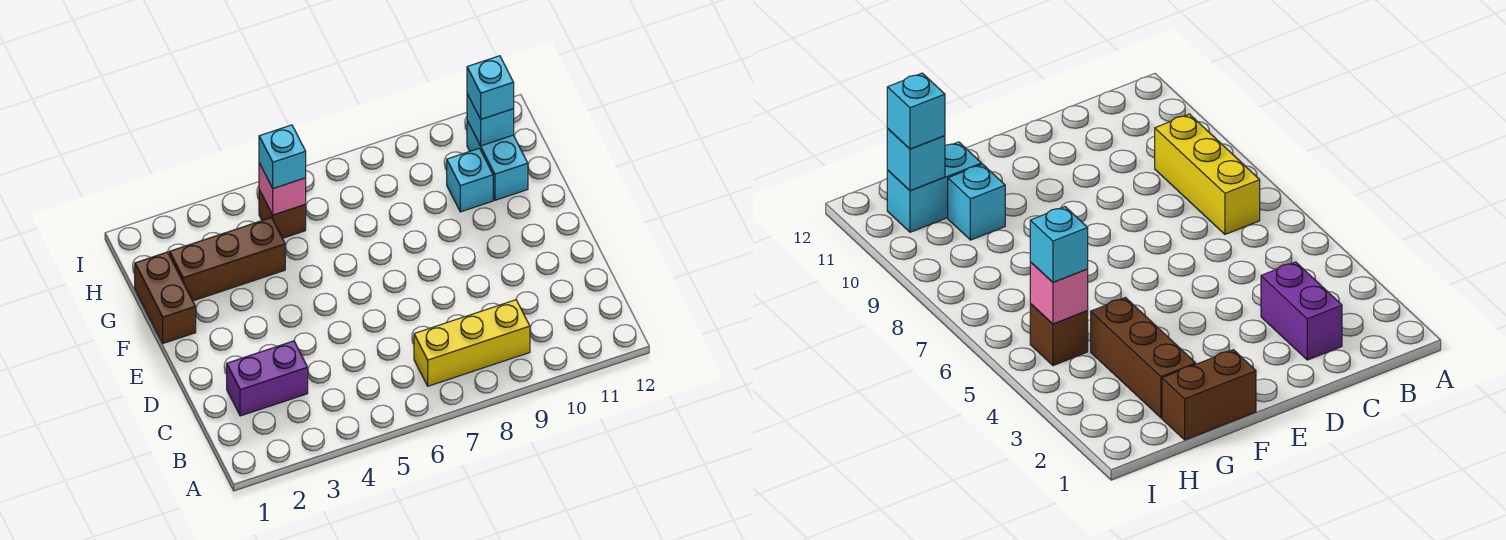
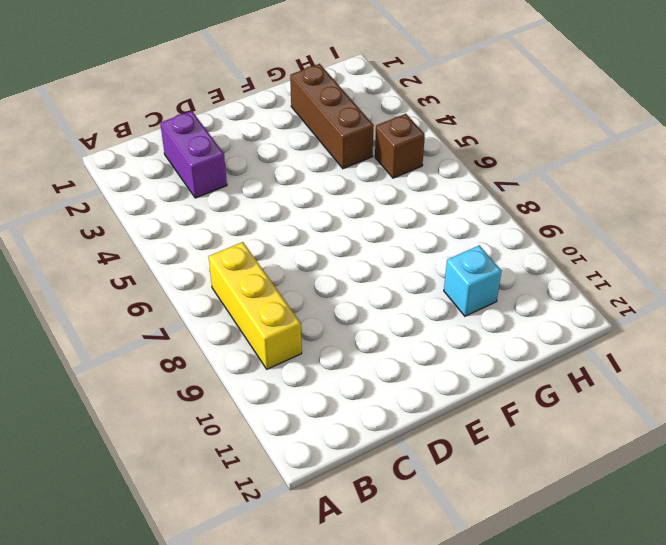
none -> brown brick F1:G1 level 1
none -> cyan brick G11:H11 level 1

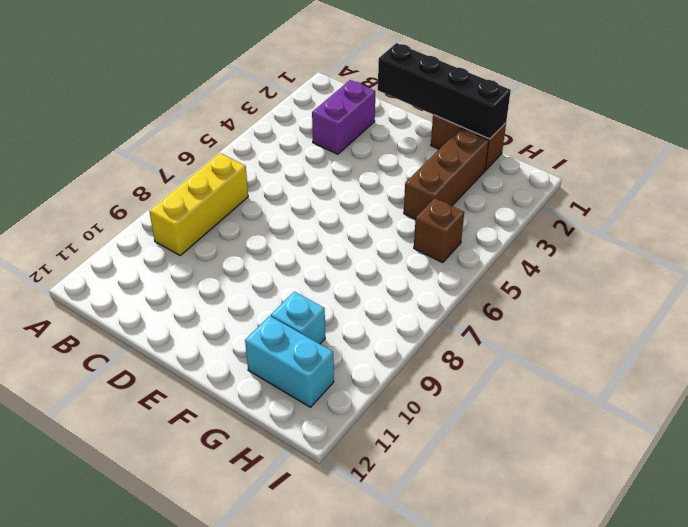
black brick D1:G1 level 2 -> none
none -> pink brick H5 level 2
none -> cyan brick H11 level 2

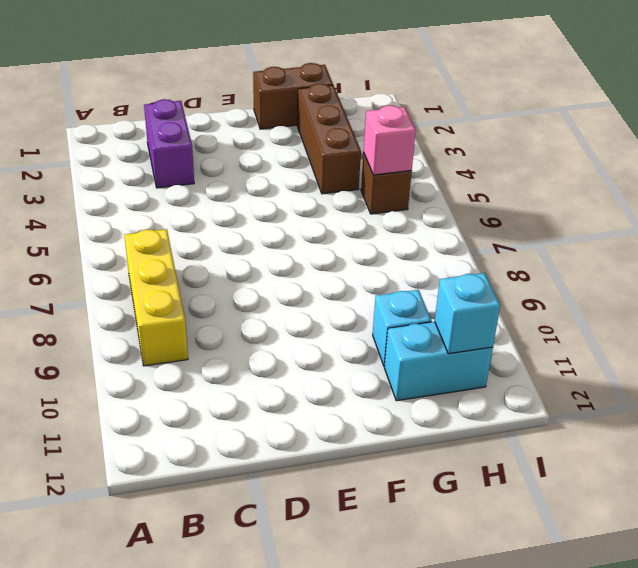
none -> cyan brick H5 level 3
none -> cyan brick H11 level 3

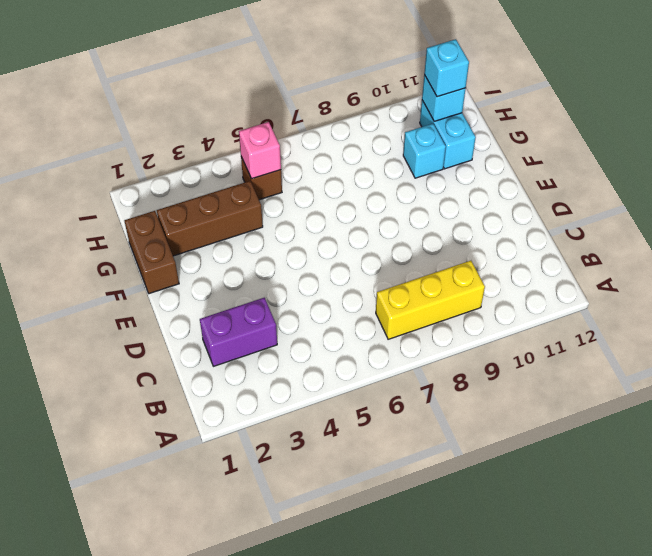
none -> cyan brick H5 level 3

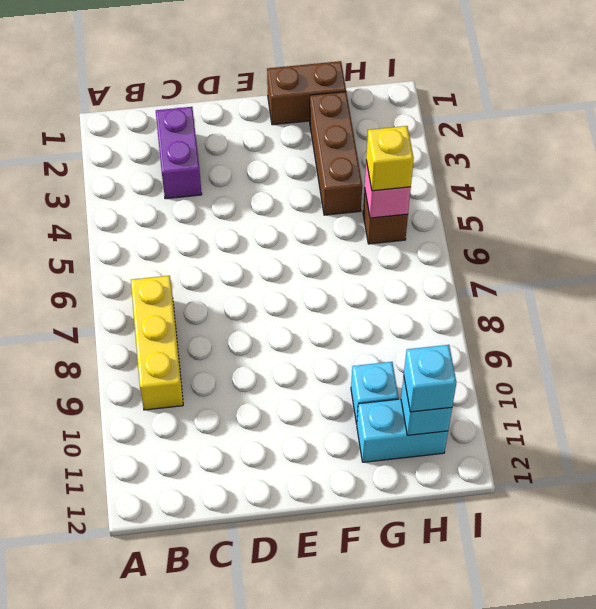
yellow brick H5 level 3 -> cyan brick H5 level 3

